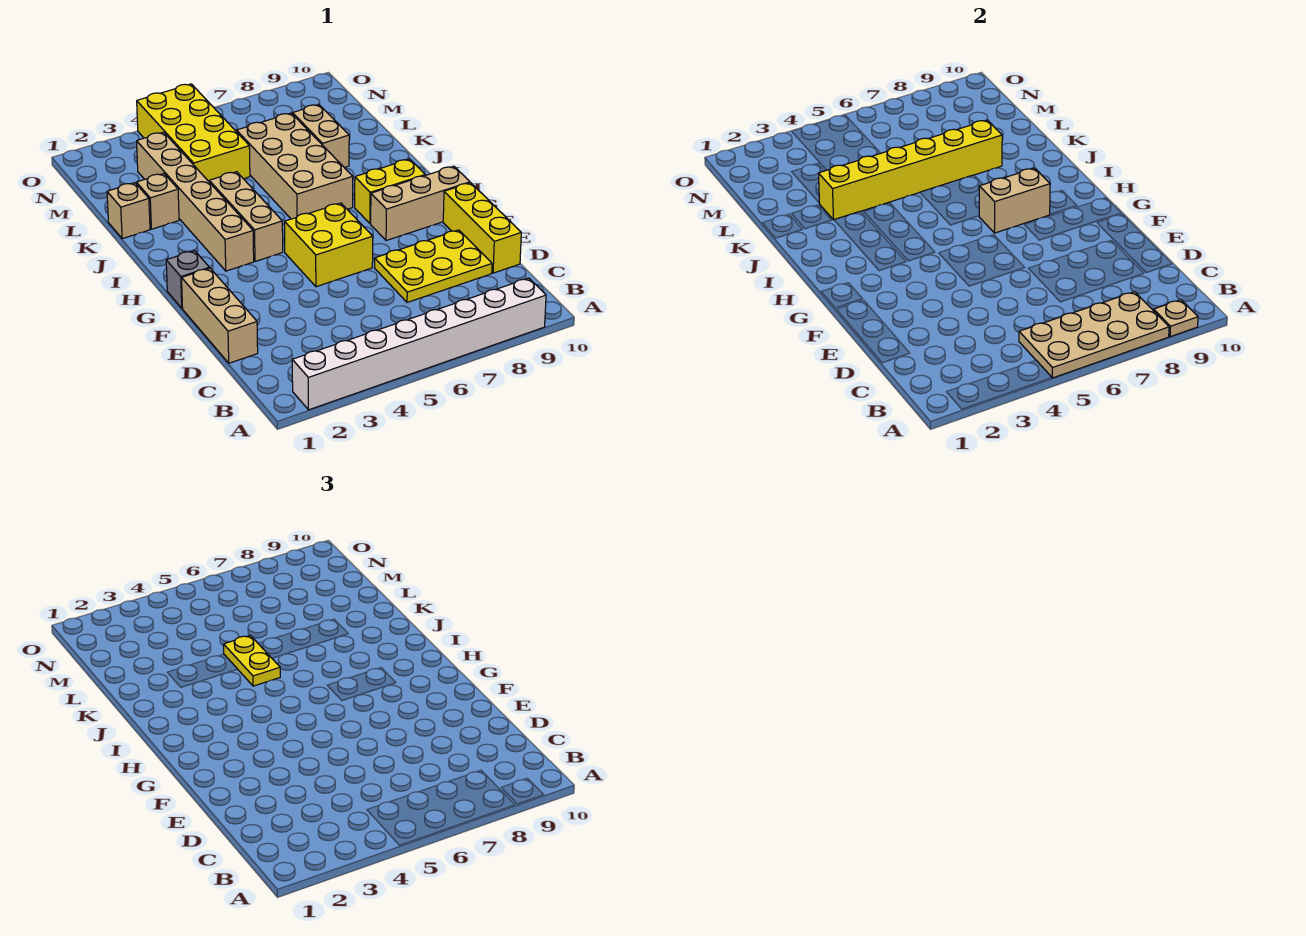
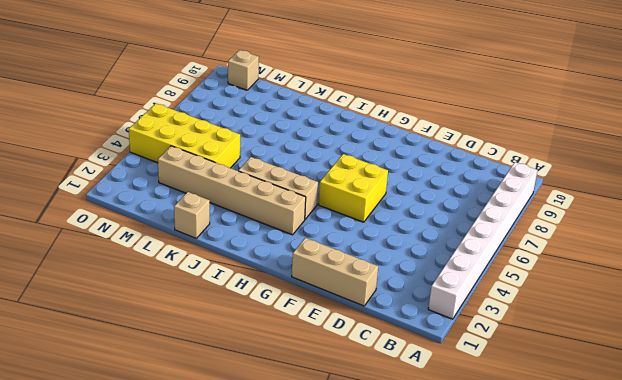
tan brick N10 level 1 -> tan brick K2 level 1
none -> yellow plate D7:E9 level 1
none -> yellow brick D10:F10 level 1
none -> grey brick G1 level 1

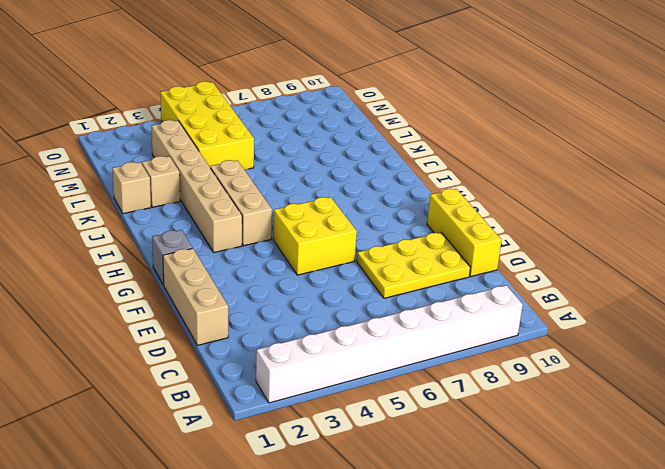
none -> tan brick G8:G10 level 1
none -> yellow brick H8:H9 level 1
none -> tan brick I6:L7 level 1

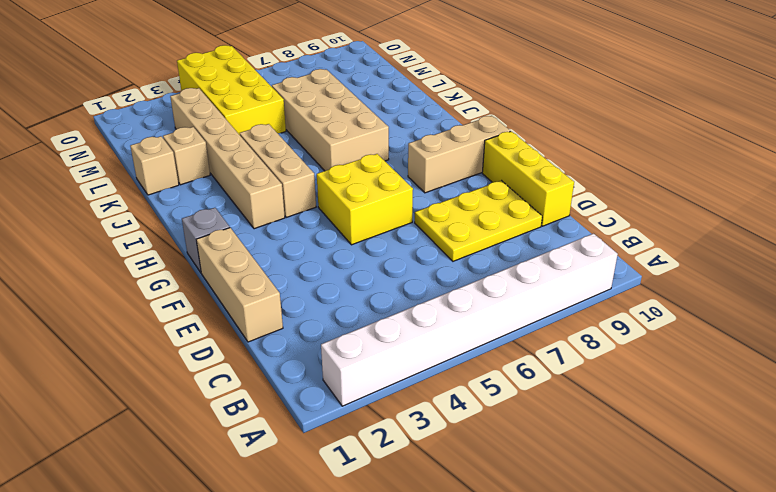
none -> yellow brick H8:H9 level 1
none -> tan brick K8:L8 level 1
none -> tan plate A5:B8 level 2

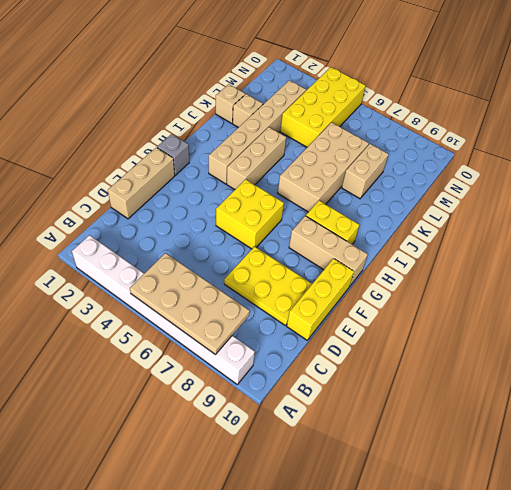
none -> tan plate A9 level 2
none -> tan brick H7:H8 level 2
none -> yellow brick K3:K8 level 2

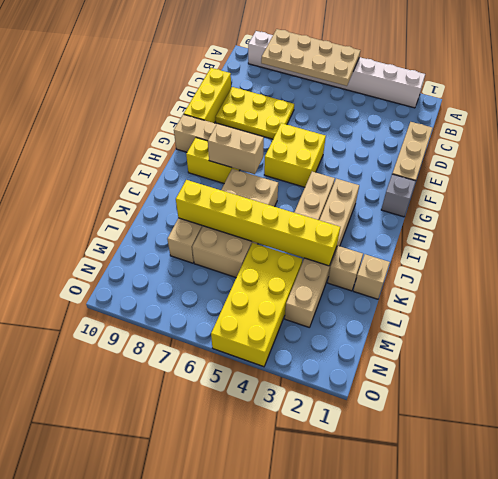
none -> tan plate A9 level 2
none -> yellow plate J5:K5 level 3

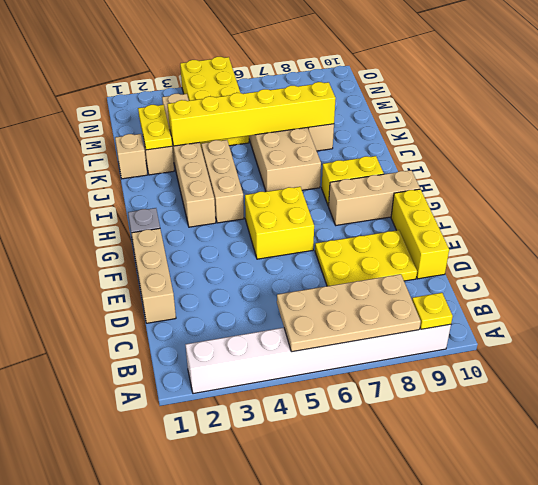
yellow plate A9 level 2 -> tan plate A9 level 2
yellow plate K2:L2 level 2 -> yellow plate J5:K5 level 3
none -> tan brick H7:H8 level 2

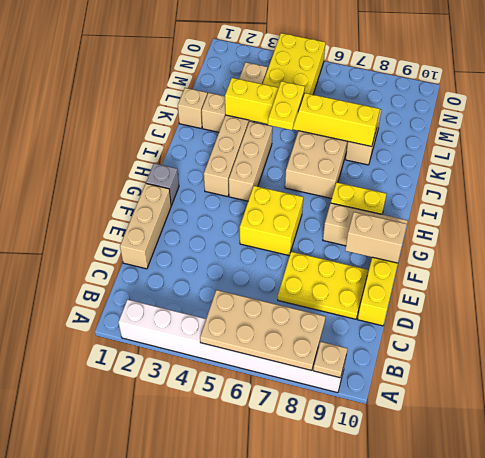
tan brick F9:F10 level 2 -> tan brick H7:H8 level 2

